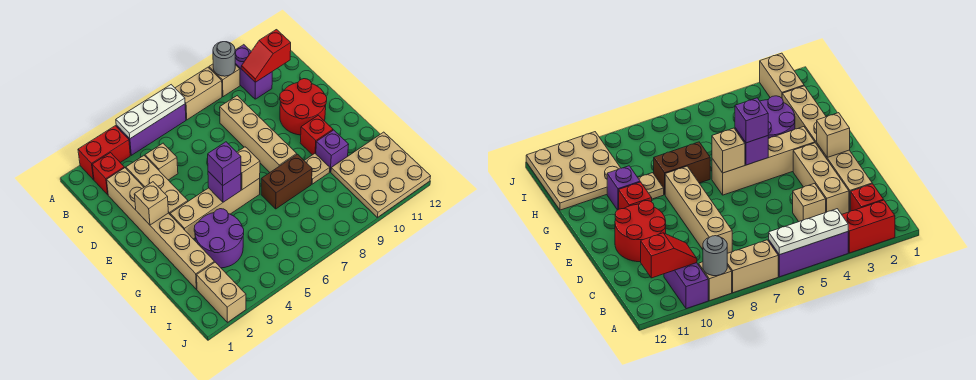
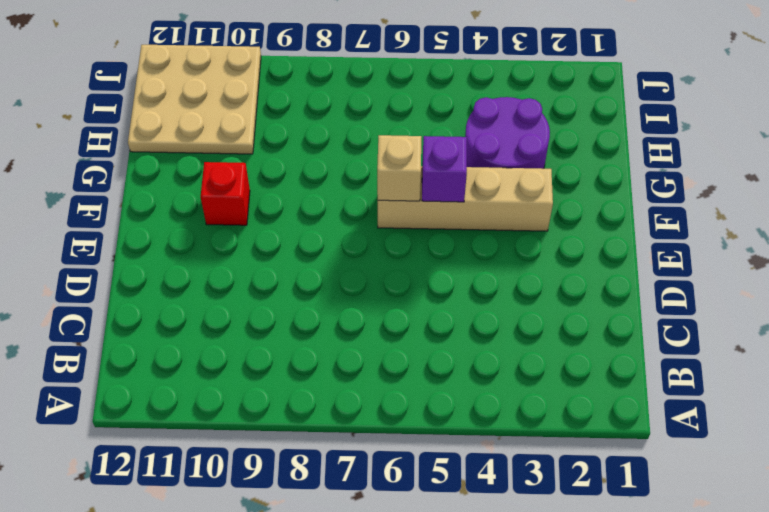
none -> red brick A2:A3 level 1
none -> purple brick A4:A6 level 1
none -> tan brick A7:A8 level 1

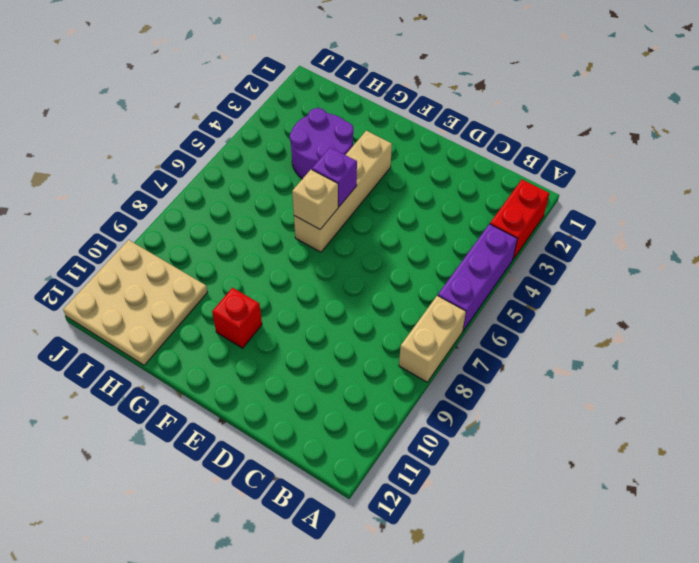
none -> tan brick A9 level 1
none -> purple brick A10:B10 level 1
none -> red brick B2 level 1

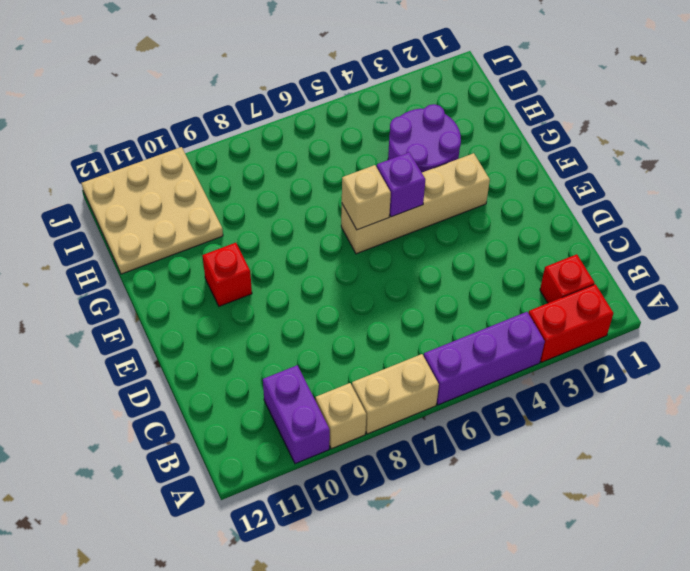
none -> tan brick C2:H2 level 1
none -> tan brick C3:E3 level 1
none -> tan brick C4 level 1

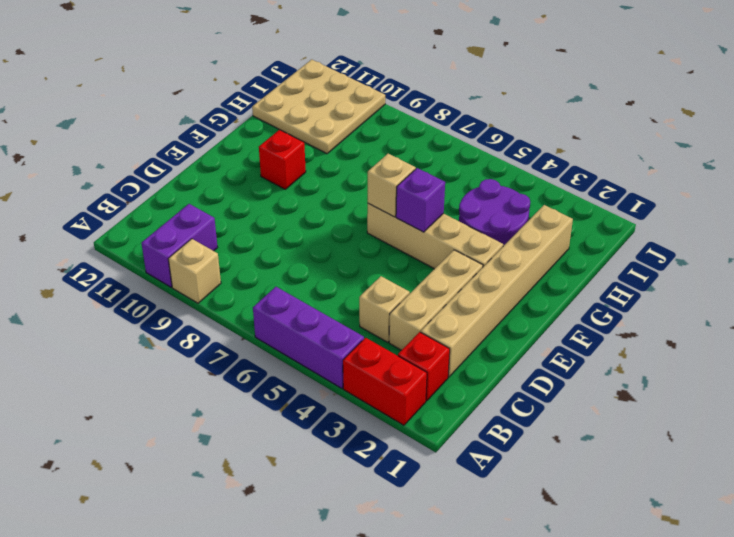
none -> tan brick A7:A8 level 1
none -> tan brick C8:F8 level 1
none -> red round brick D10:E11 level 1

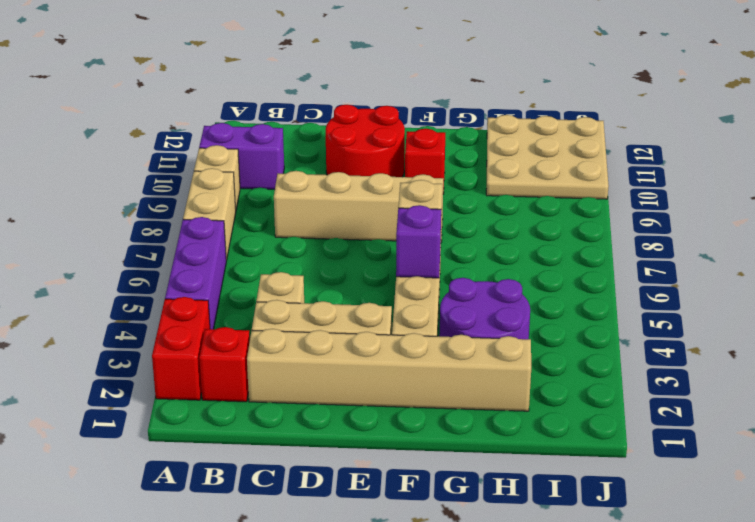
none -> brown brick G7:G8 level 1
none -> tan plate G9 level 1
none -> purple brick G10 level 1

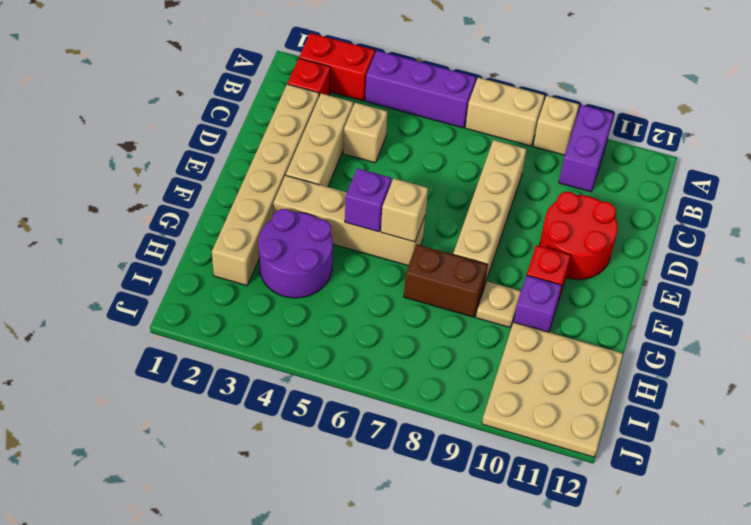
none -> tan brick I2:J2 level 1
none -> white plate A4:A6 level 2
none -> grey round brick A9 level 2

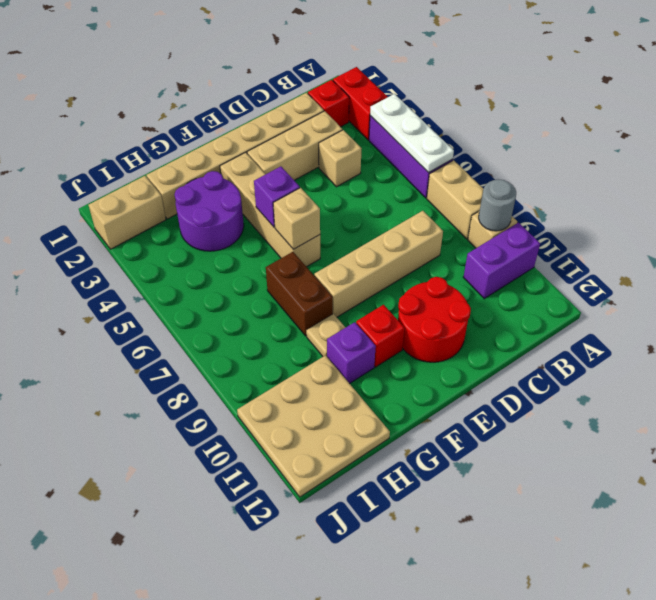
none -> red slope B10:B11 level 2 top 11
none -> tan brick E2 level 2
none -> purple brick F5 level 3

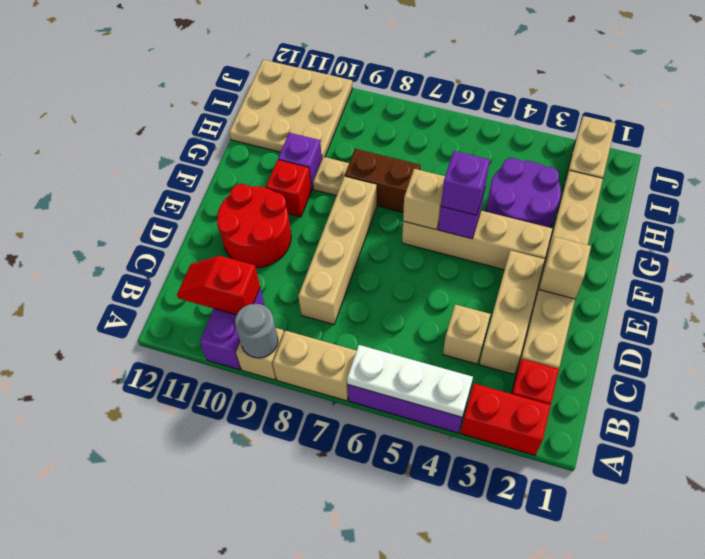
red slope B10:B11 level 2 top 10 -> red slope B10:B11 level 2 top 11

